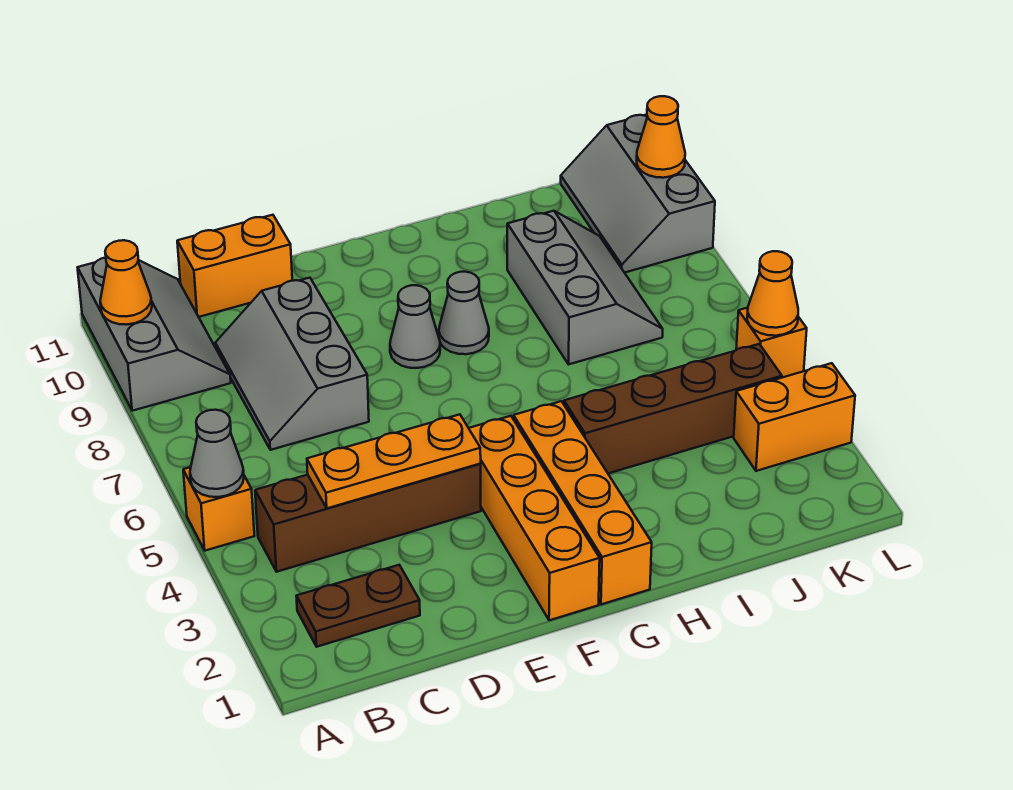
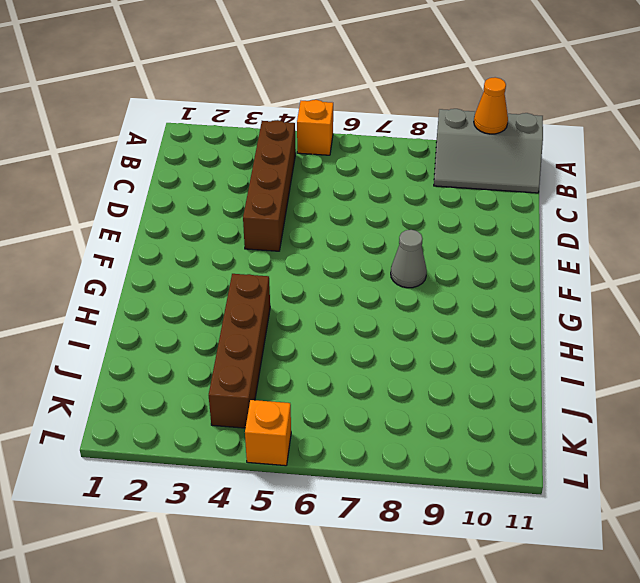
none -> brown plate B2:C2 level 1
none -> grey slope C7:D9 level 1 top D
none -> orange brick C11:D11 level 1

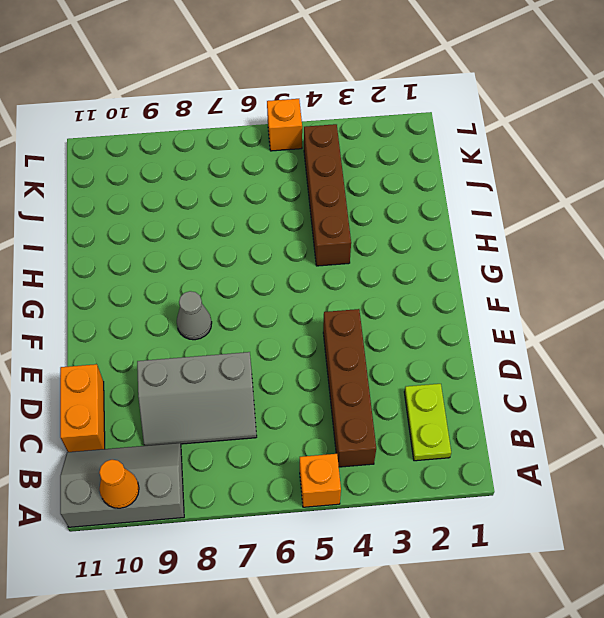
lime plate B2:C2 level 1 -> brown plate B2:C2 level 1
none -> orange brick F1:F4 level 1
none -> orange brick G1:G4 level 1
none -> grey cone G8 level 1

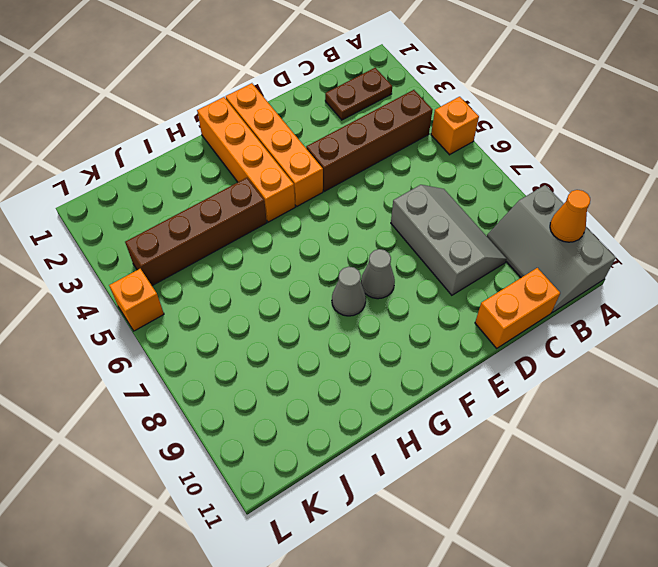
none -> grey slope I7:J9 level 1 top I
none -> orange brick K3:L3 level 1
none -> grey slope K9:L11 level 1 top L

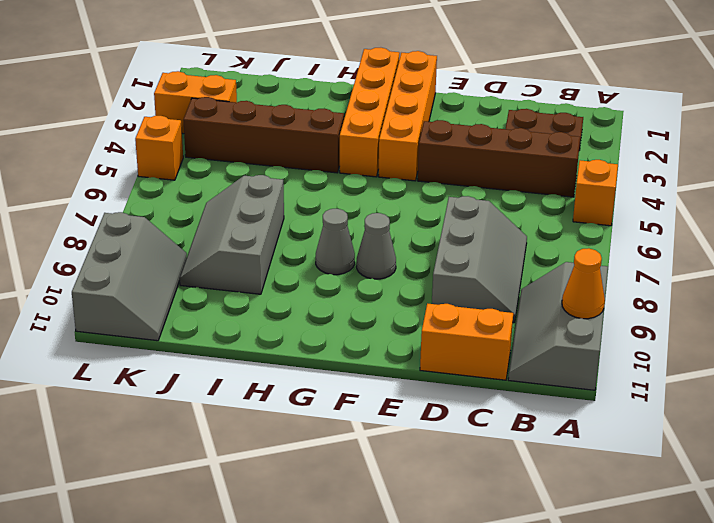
none -> grey cone A5 level 2
none -> orange plate C4:E4 level 2
none -> orange cone L5 level 2

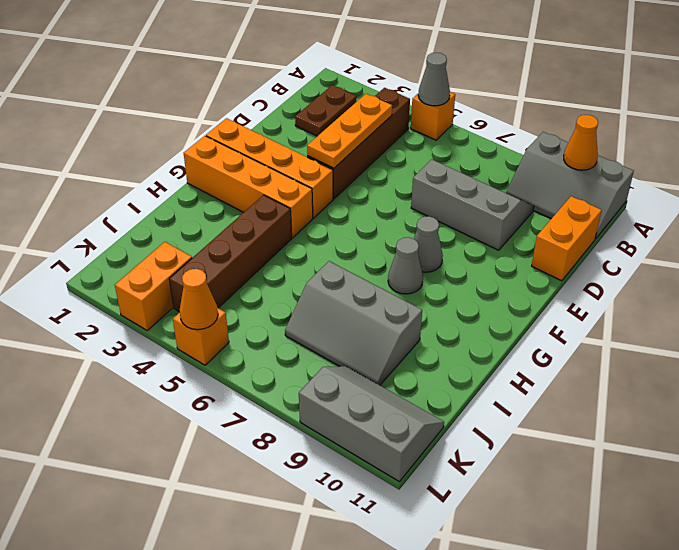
none -> orange cone L10 level 2

